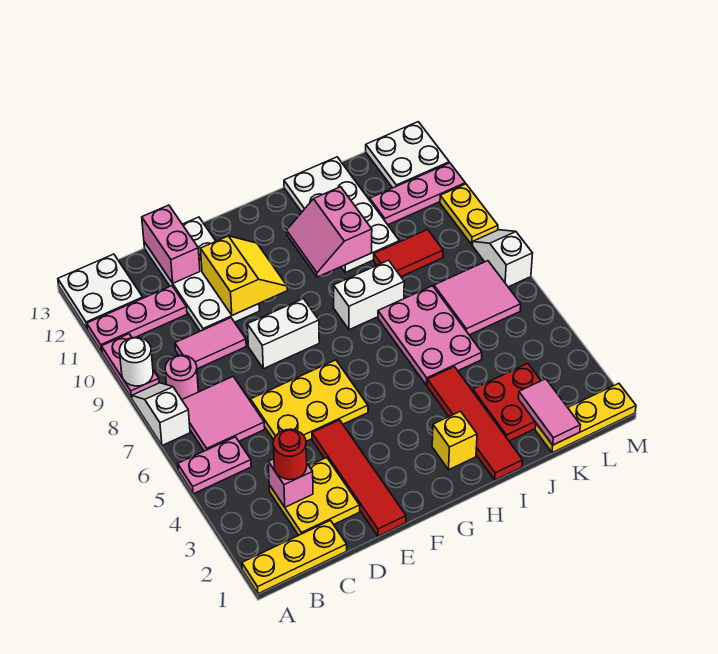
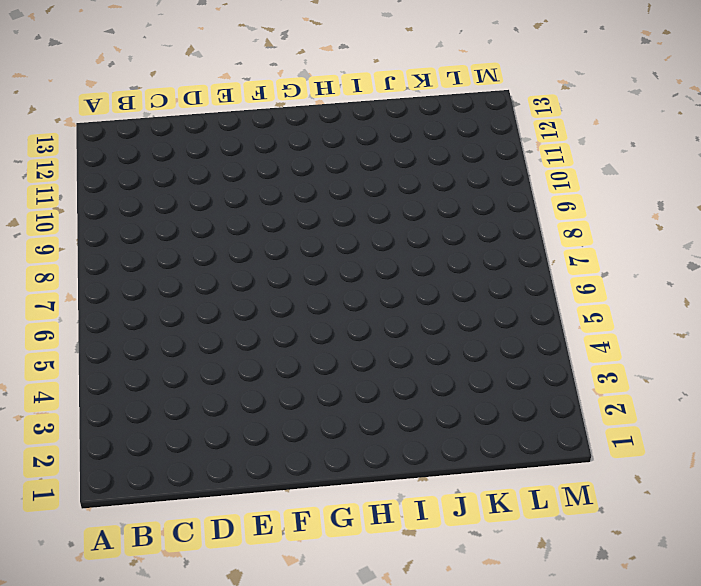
none -> yellow plate A1:C1 level 1
none -> pink plate A5:B5 level 1
none -> white slope A7:A8 level 1 top 7
none -> pink plate A9:A10 level 1

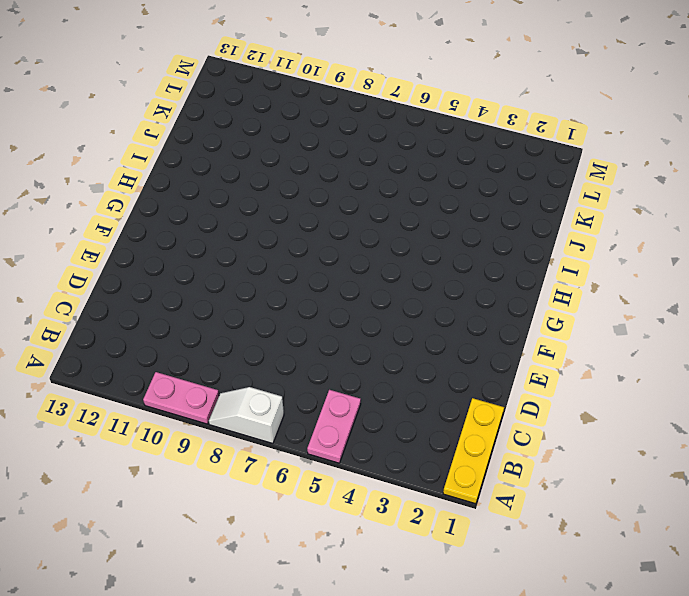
none -> pink plate A11:C11 level 1
none -> white plate A12:B13 level 1
none -> pink tile B6:C7 level 1
none -> pink round brick B8 level 1

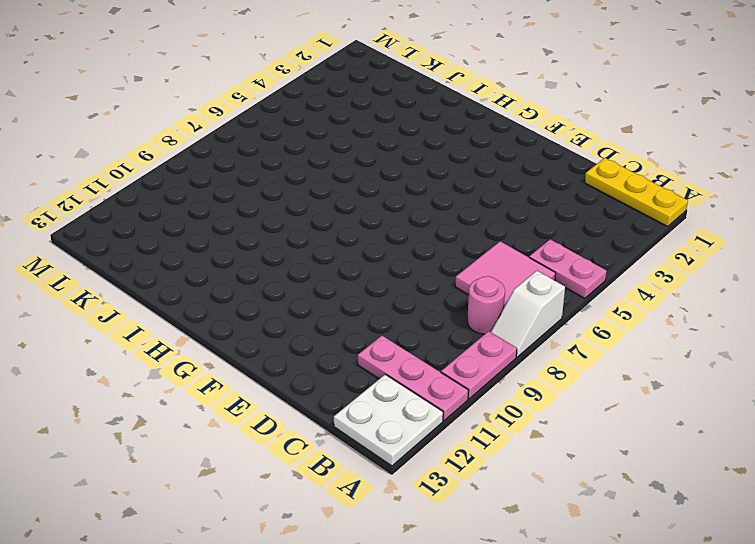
none -> yellow plate C2:D3 level 1
none -> pink tile C9:D9 level 1
none -> yellow plate D5:F6 level 1
none -> white plate D10:E13 level 1

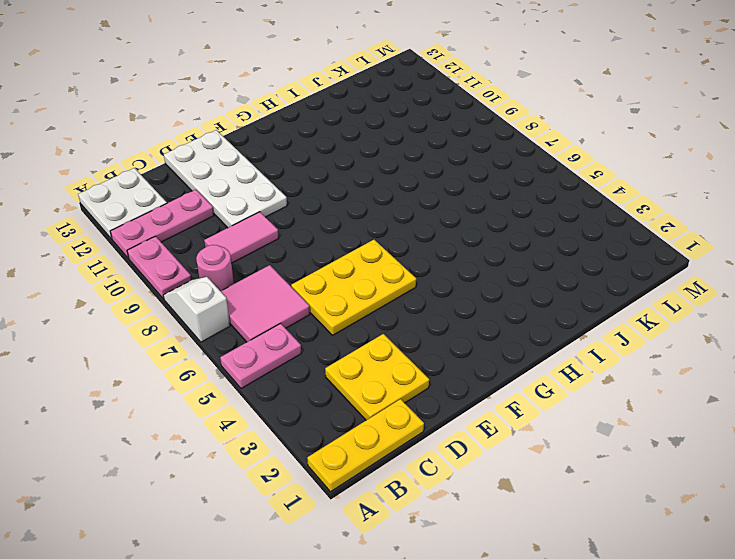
none -> red tile E1:E4 level 1
none -> white brick E8:F8 level 1
none -> yellow brick H2 level 1
none -> white brick H8:I8 level 1

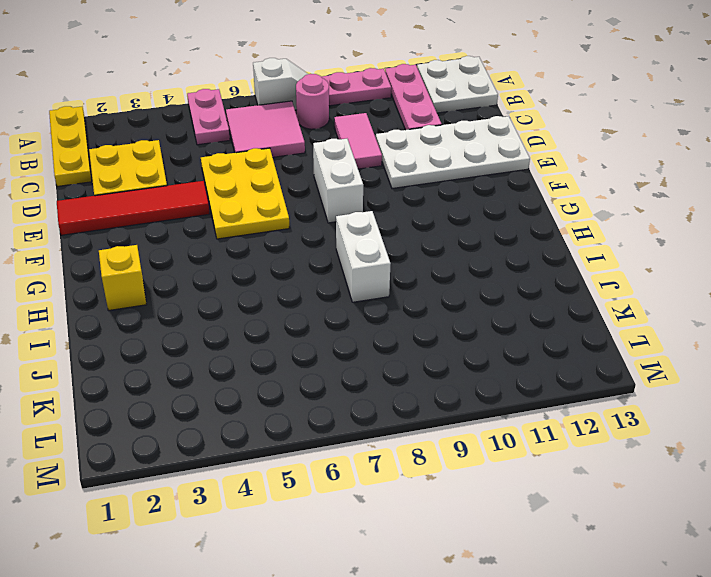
none -> red tile I1:I4 level 1
none -> pink plate I5:J7 level 1
none -> white plate I10:J13 level 1
none -> red plate J2:K3 level 1

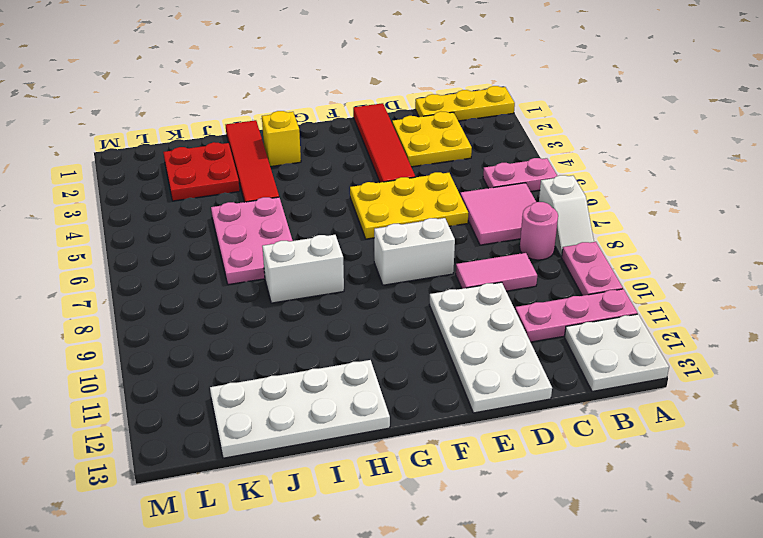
white plate H12:K13 level 1 -> white plate I10:J13 level 1
none -> red tile J9:K9 level 1
none -> yellow plate K1:M1 level 1
none -> pink tile K6:L7 level 1
none -> pink plate K11:M11 level 1

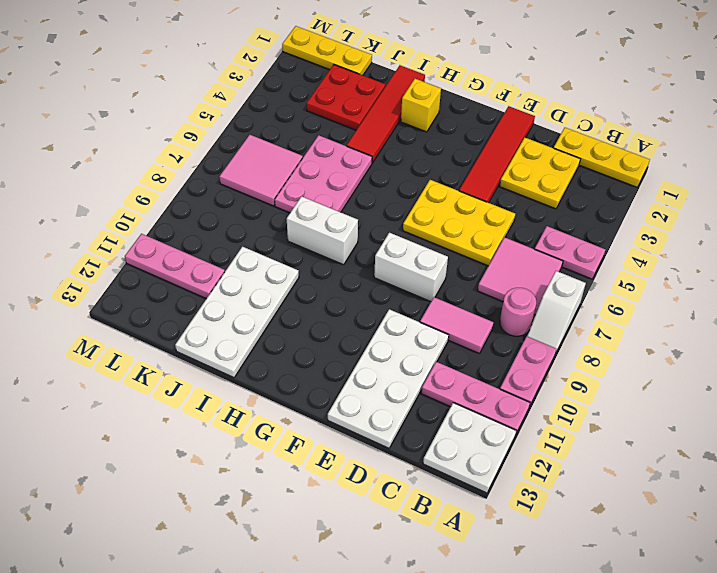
none -> red tile J9:K9 level 1
none -> white plate L12:M13 level 1
none -> white slope M7:M8 level 1 top 7
none -> yellow plate M9:M10 level 1

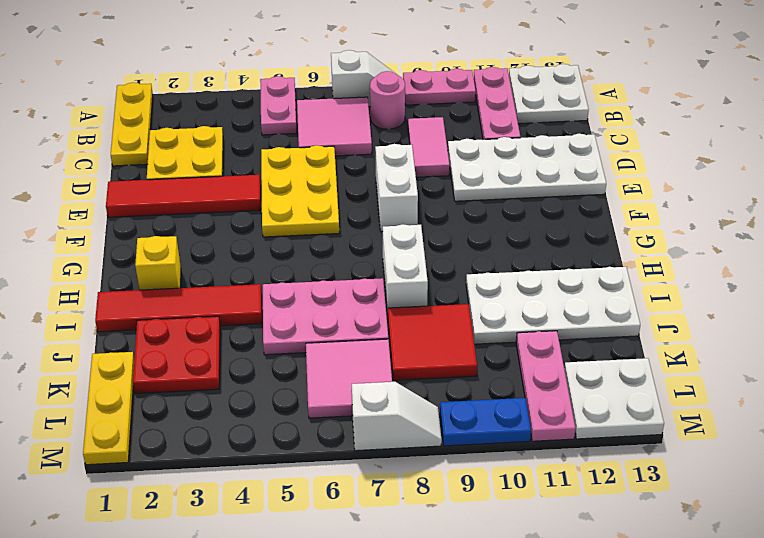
red tile J8:K9 level 1 -> red tile J9:K9 level 1
blue plate M9:M10 level 1 -> yellow plate M9:M10 level 1
none -> white round brick A9 level 2
none -> pink brick C3 level 2
none -> pink brick D12:D13 level 2
none -> yellow slope E10:F11 level 2 top E

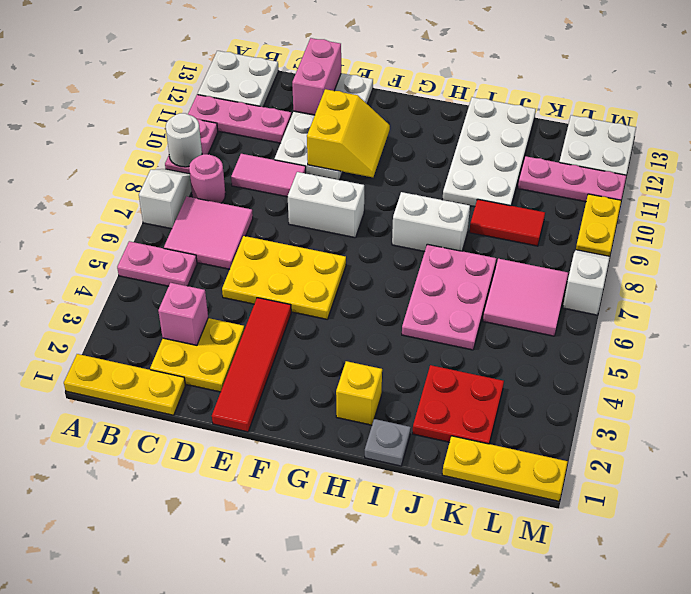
grey plate I1 level 1 -> red tile I1:I4 level 1
none -> pink slope H10:I11 level 2 top I
none -> pink tile K1:K2 level 2
none -> red round brick C3 level 3

